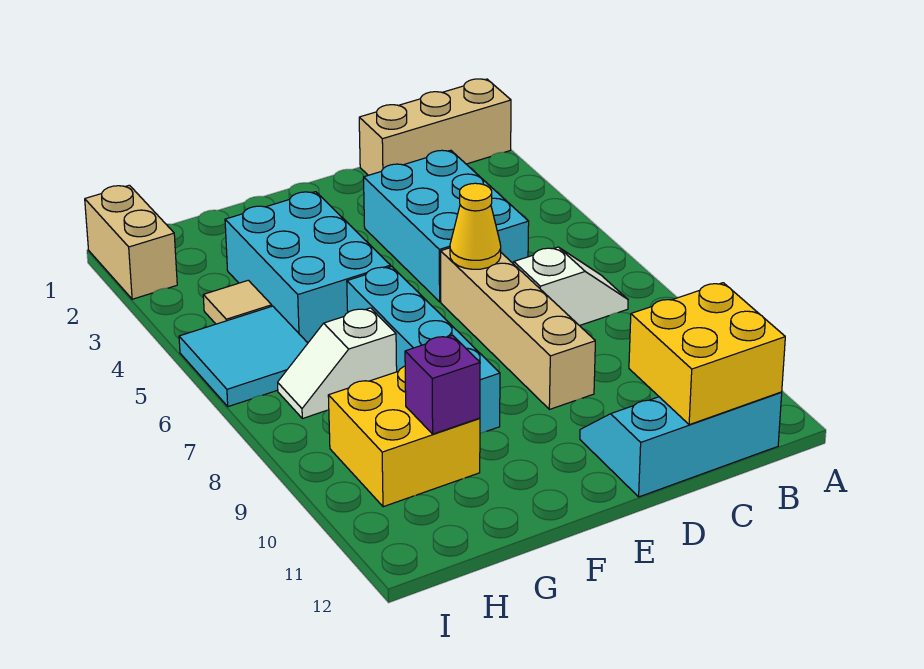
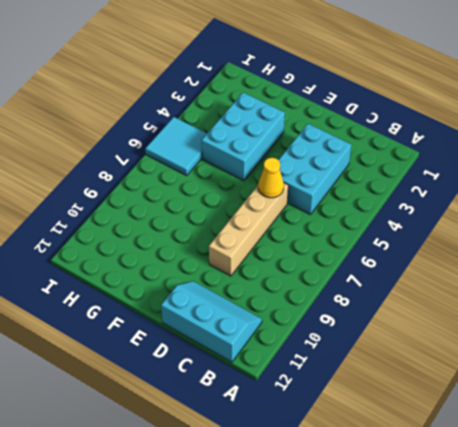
none -> tan brick A1:C1 level 1
none -> white slope B7:C7 level 1 top C
none -> cyan brick F6:F9 level 1

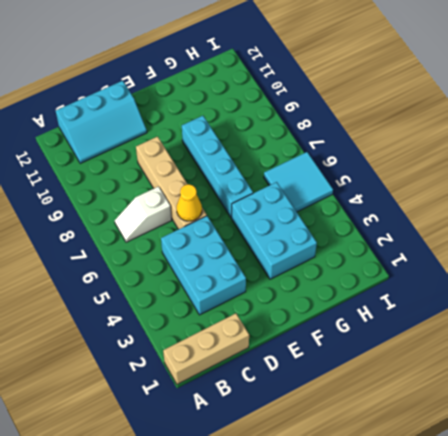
none -> white slope G7:H7 level 1 top G
none -> yellow brick G9:H10 level 1
none -> tan tile H4 level 1

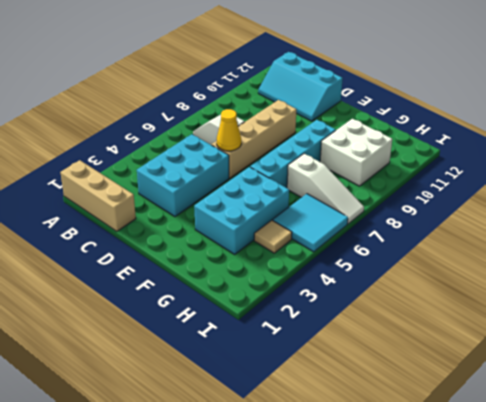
white slope G7:I7 level 1 top G -> white slope G7:H7 level 1 top G
white brick G9:H10 level 1 -> yellow brick G9:H10 level 1
none -> tan brick I1:I2 level 1
none -> yellow brick B11:C12 level 2
none -> purple brick G10 level 2

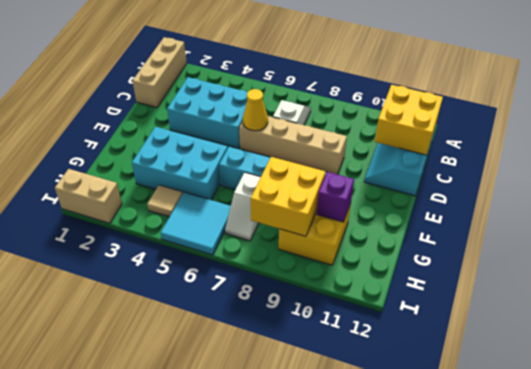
yellow brick G8:H9 level 2 -> none

